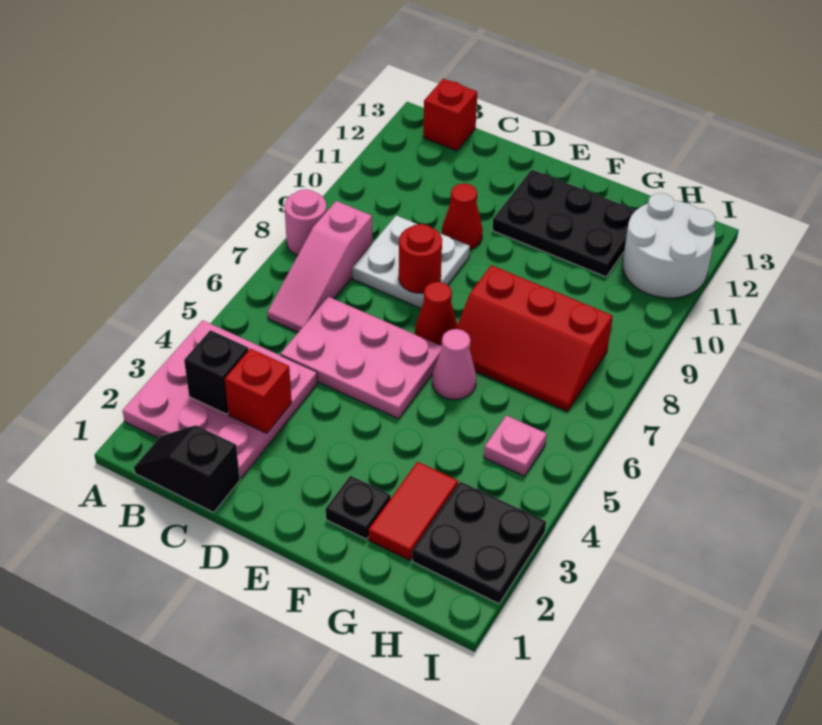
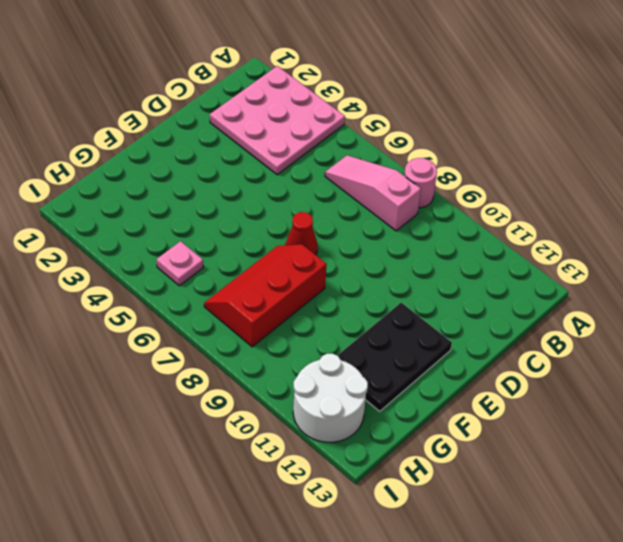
none -> black slope B1:C1 level 1 top C
none -> red brick B13 level 1
none -> pink plate C5:E6 level 1

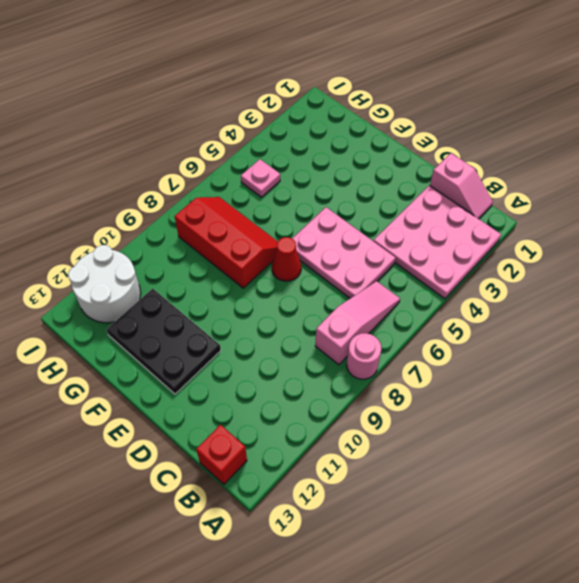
pink slope B1:C1 level 1 top C -> black slope B1:C1 level 1 top C
none -> white plate C8:D9 level 1
none -> red cone D10 level 1
none -> black plate F2 level 1

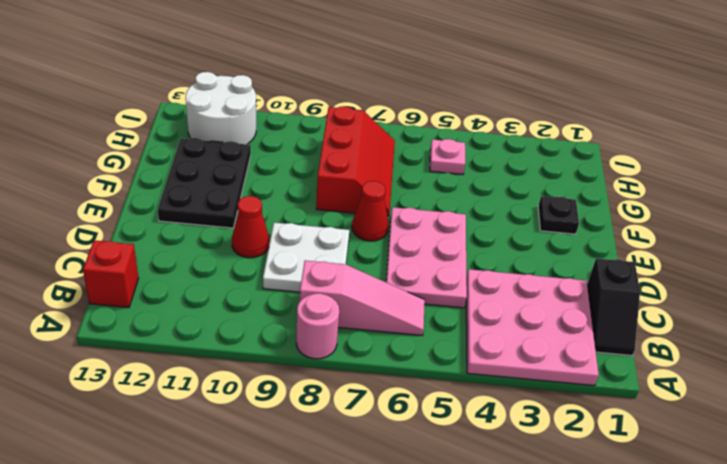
none -> pink cone F6 level 1
none -> red tile G2:G3 level 1
none -> black plate H2:I3 level 1

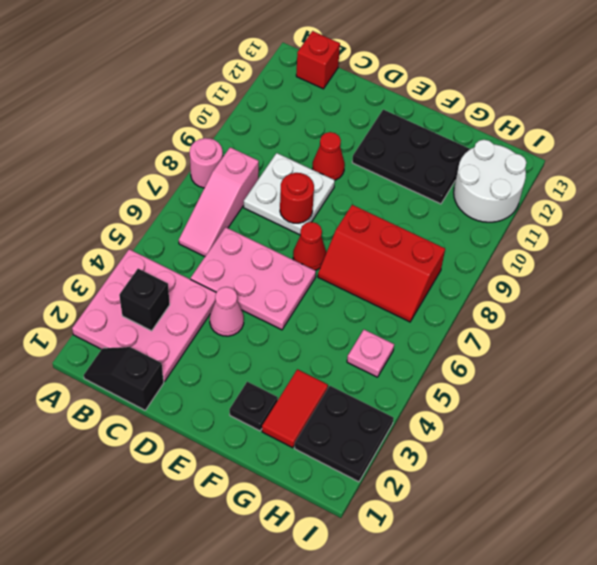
pink cone D4 level 1 -> pink cone F6 level 1
none -> red brick C3 level 2

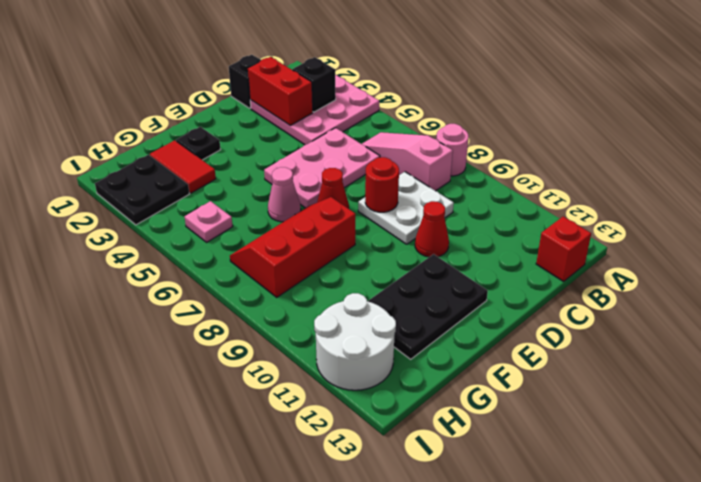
red brick C2:C3 level 2 -> red brick C3 level 2

